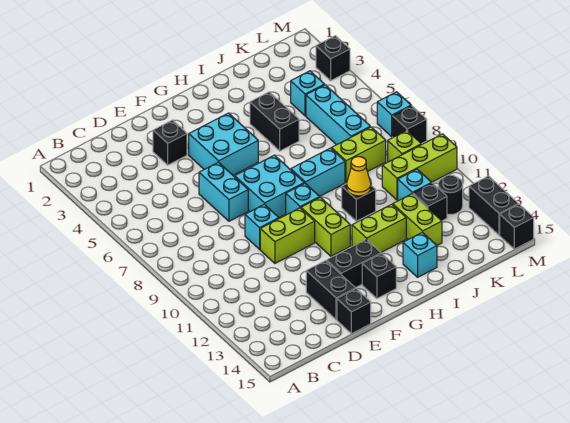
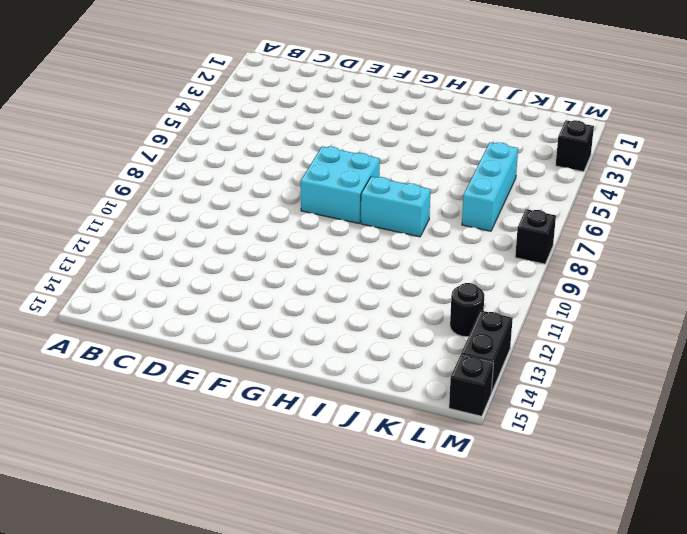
none -> black brick E3 level 1
none -> cyan brick E6:E7 level 1
none -> cyan brick E9 level 1
none -> lime brick E10:F10 level 1

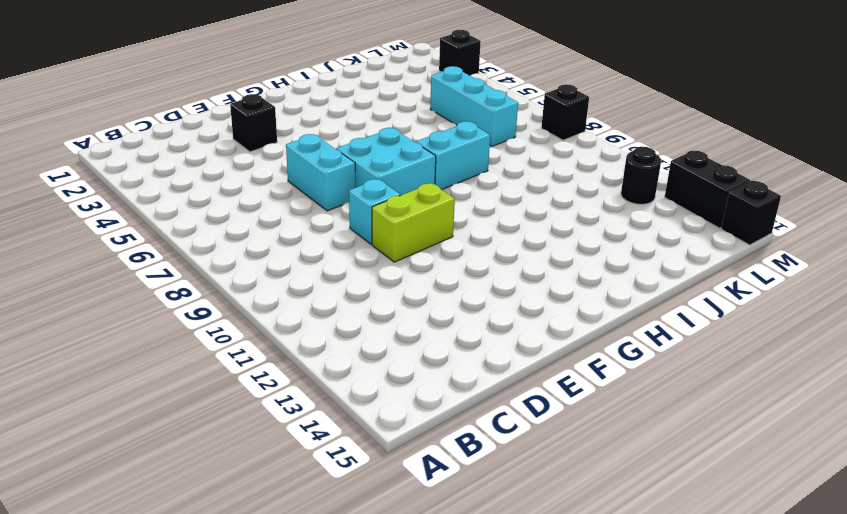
none -> black brick E13:E14 level 1
none -> black brick E15 level 1
none -> cyan brick F4:G5 level 1
none -> black brick F13:G13 level 1

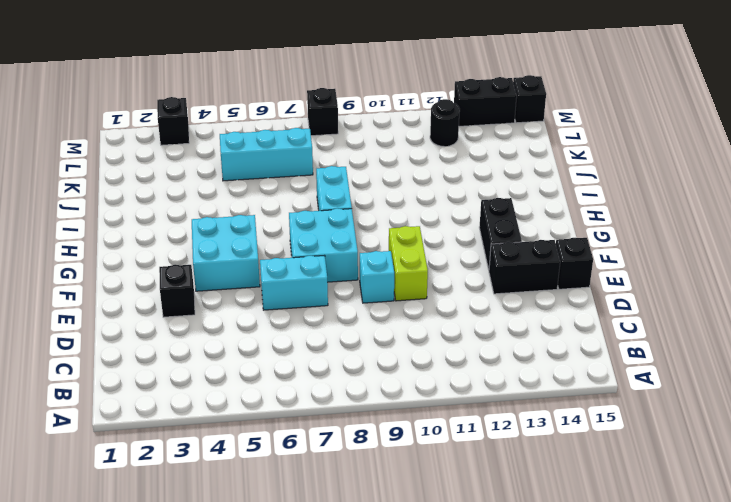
none -> cyan brick G9 level 1
none -> lime brick G10:G11 level 1
none -> black brick G14 level 1
none -> lime brick H12:I12 level 1

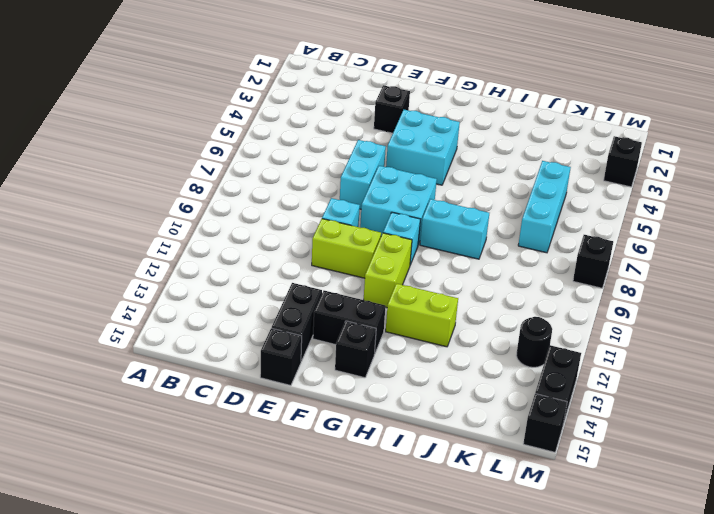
none -> black brick I4:I5 level 1
none -> black brick I10 level 1
none -> cyan brick I14 level 1
none -> lime brick J8:K8 level 1

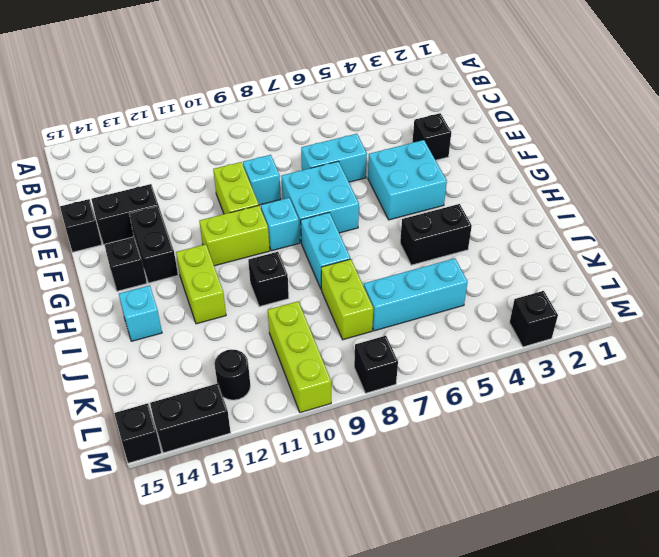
none -> lime brick J12:J13 level 1
none -> cyan brick K4 level 1
none -> cyan brick K11 level 1
none -> black brick K12 level 1

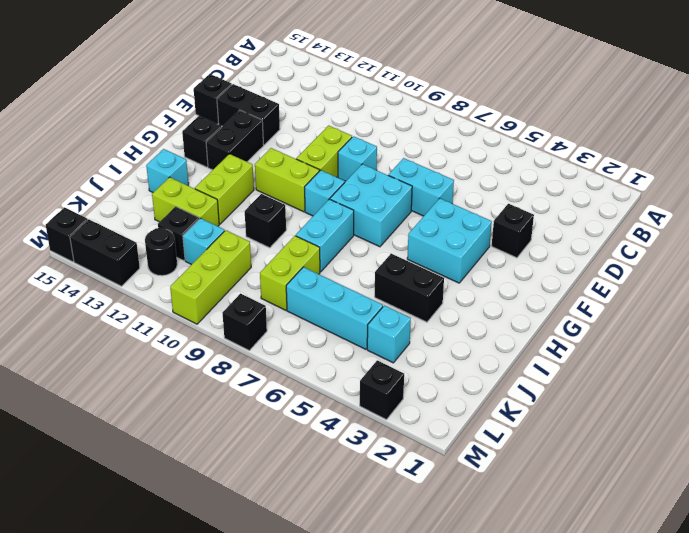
none -> lime brick L9 level 1
none -> cyan brick M7 level 1
none -> yellow cone I10 level 2

